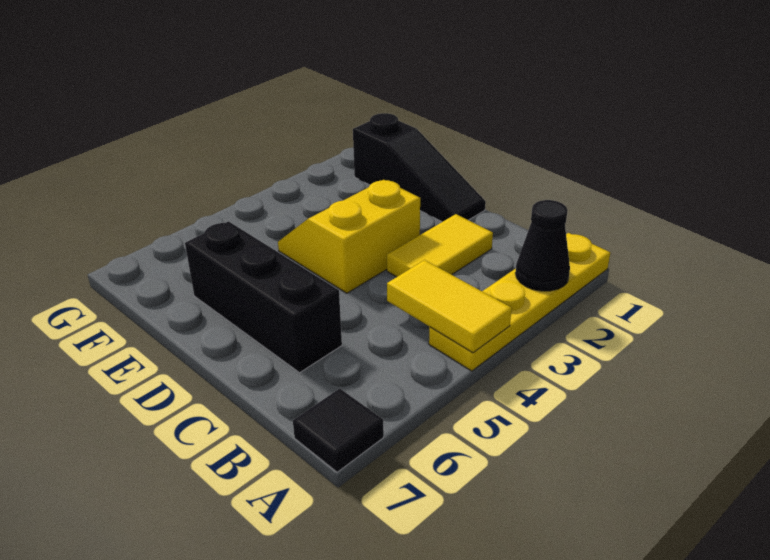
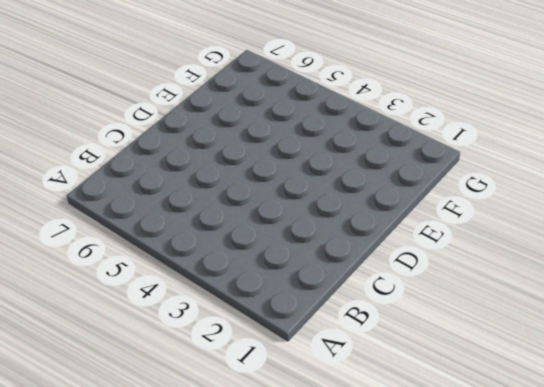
none -> yellow plate A1:A4 level 1
none -> black tile A7 level 1

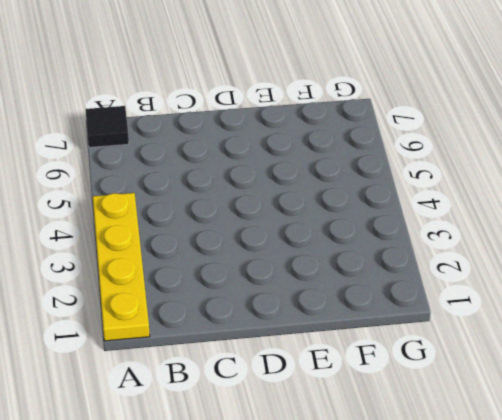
none -> yellow tile C2:C3 level 1
none -> black brick C6:E6 level 1

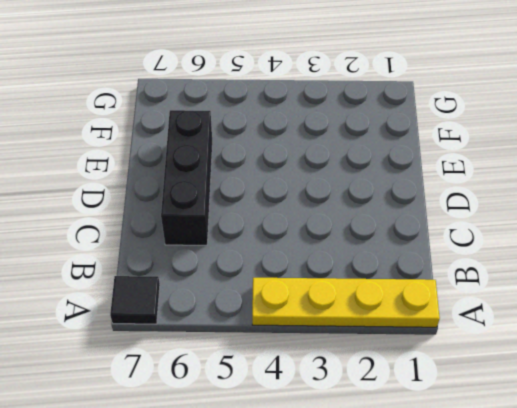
none -> yellow tile C2:C3 level 1
none -> black slope D1:F1 level 1 top F

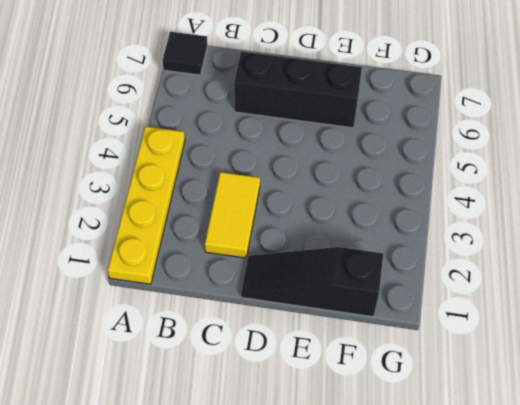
none -> yellow slope D3:E4 level 1 top D
none -> black cone A2 level 2

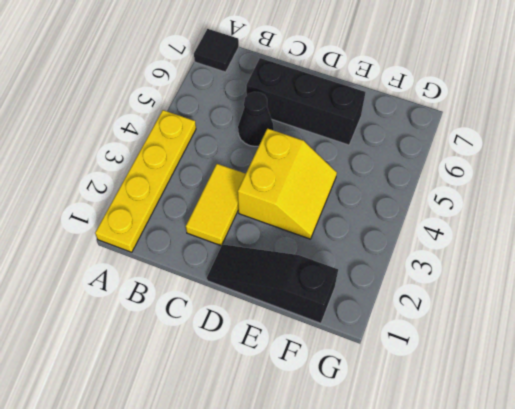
black cone C5 level 1 -> black cone A2 level 2
none -> yellow tile A4:B4 level 2

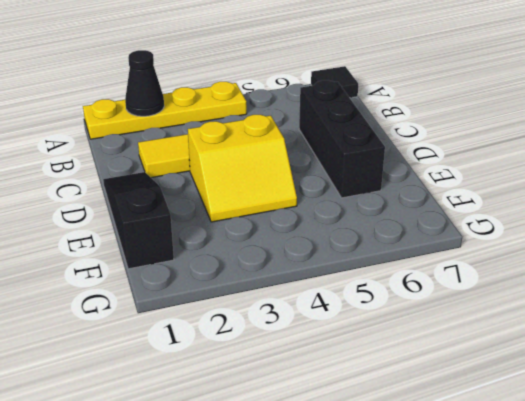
none -> yellow tile A4:B4 level 2

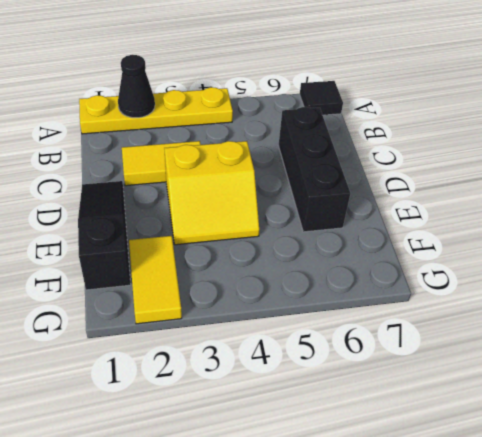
yellow tile F2:G2 level 1 -> yellow tile A4:B4 level 2

